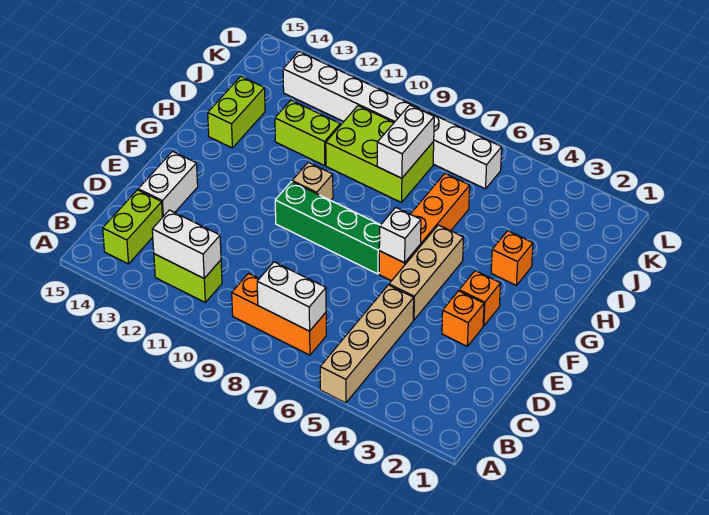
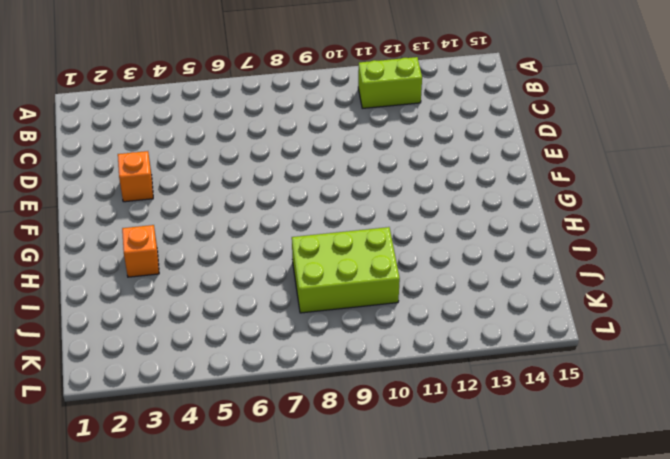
none -> tan brick A5:D5 level 1
none -> orange brick B7:B9 level 1
none -> lime brick B14:C14 level 1

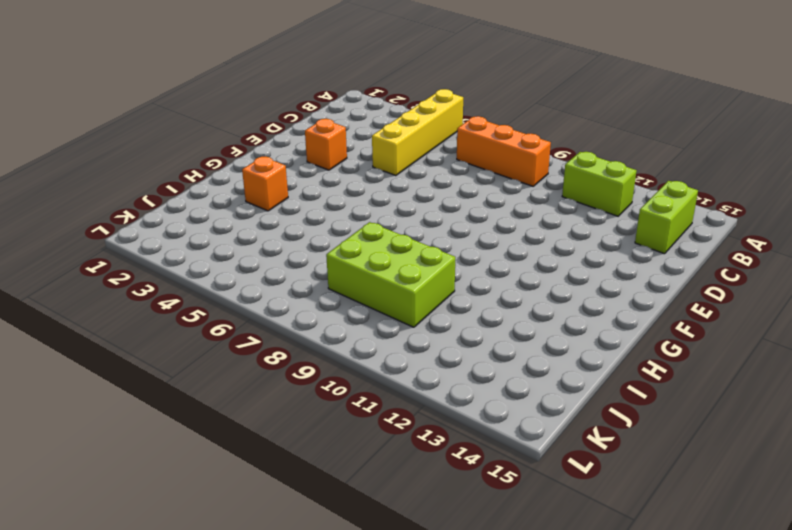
yellow brick A5:D5 level 1 -> tan brick A5:D5 level 1
none -> white brick D14:E14 level 1
none -> tan brick E5:G5 level 1
none -> orange brick F3 level 1

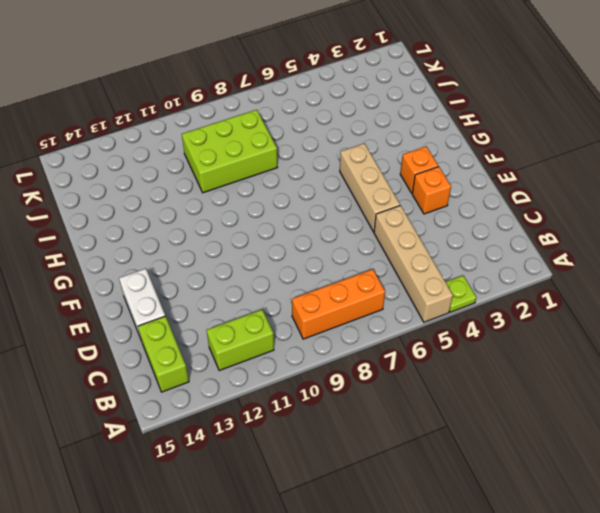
lime plate A4 level 1 -> none
none -> orange brick F6:I6 level 1
none -> green brick F7:F10 level 1
none -> tan brick G10 level 1

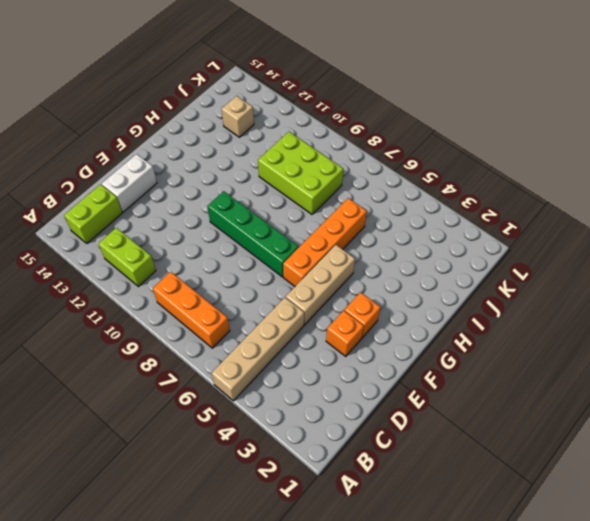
tan brick J13 level 1 -> tan brick G10 level 1
none -> orange brick H3 level 1
none -> lime brick H14:I14 level 1
none -> lime brick I11:I12 level 1

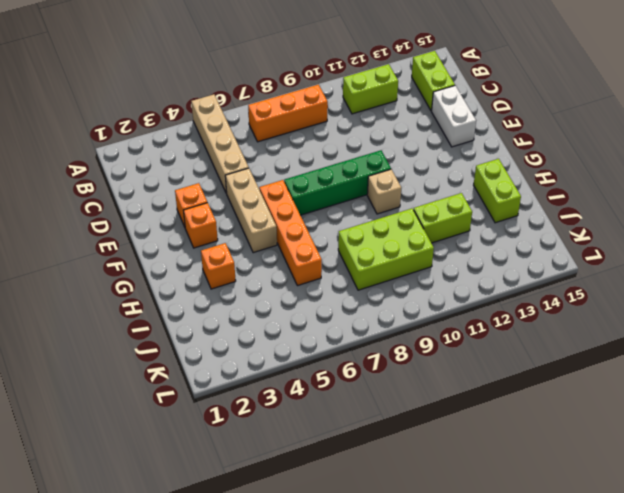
none -> white brick K6:K13 level 1
none -> white brick B7:B8 level 2
none -> white brick B11:B12 level 2

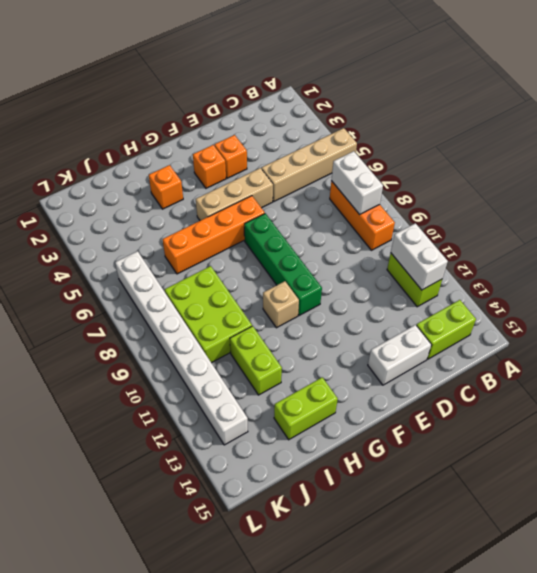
none -> white brick F6 level 2
none -> white brick I8:J8 level 2

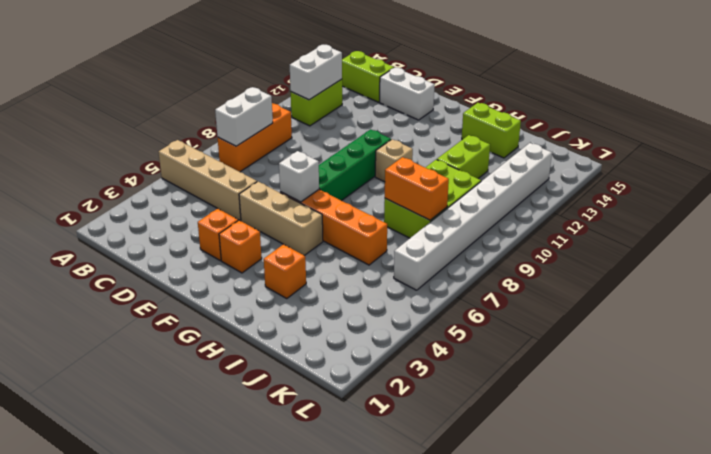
orange brick I8:J8 level 2 -> white brick I8:J8 level 2

